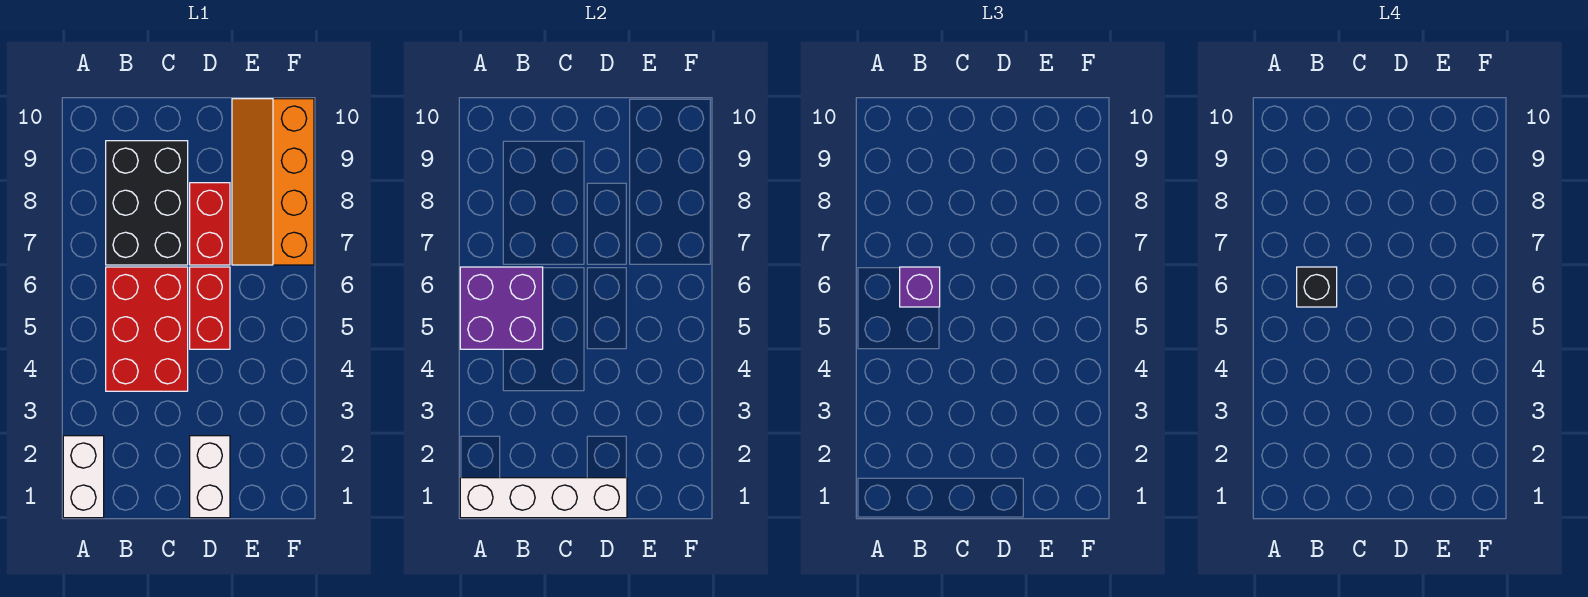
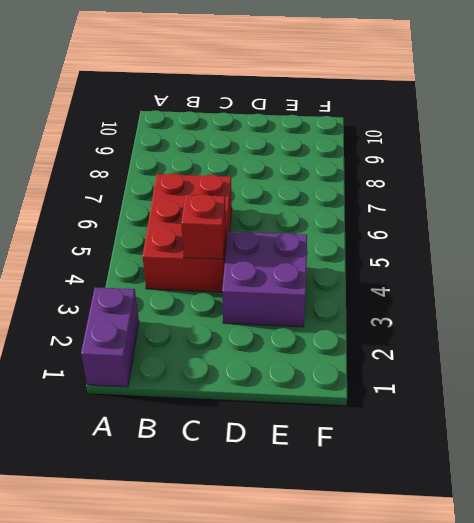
purple brick A1:A2 level 1 -> white brick A1:A2 level 1
red brick C4 level 2 -> none
purple brick D3:E4 level 1 -> purple brick A5:B6 level 2
none -> black brick B7:C9 level 1
none -> white brick D1:D2 level 1

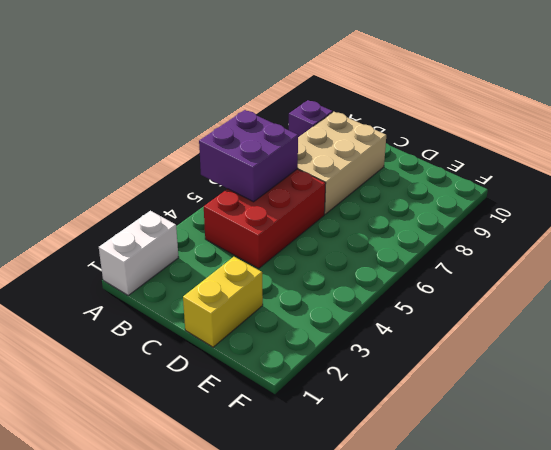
purple brick A9 level 1 -> purple brick B6 level 3
tan brick B7:C9 level 1 -> black brick B7:C9 level 1
yellow brick D1:D2 level 1 -> white brick D1:D2 level 1
none -> red brick D5:D6 level 1
none -> red brick D7:D8 level 1

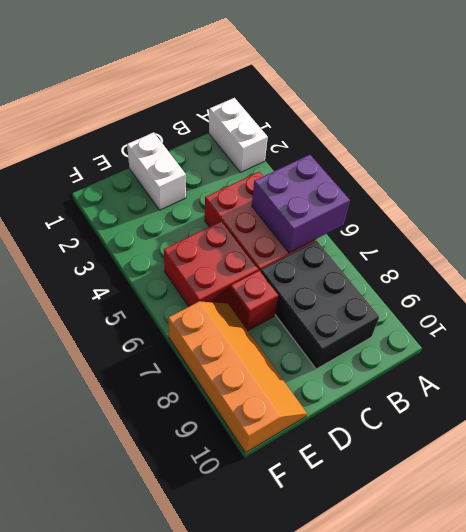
red brick D5:E6 level 1 -> red brick D5:D6 level 1
red brick D7 level 1 -> red brick D7:D8 level 1
none -> white brick A1:D1 level 2
none -> purple brick B6 level 3

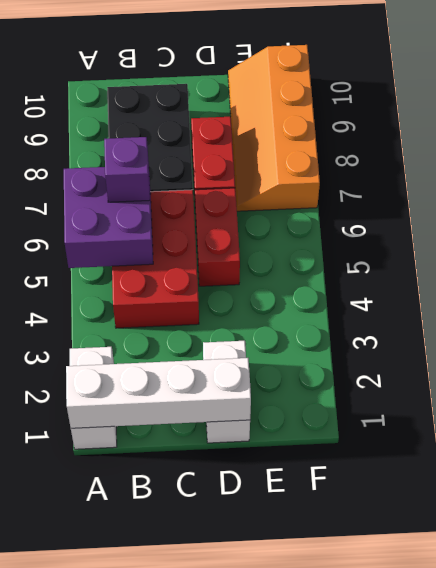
none -> black brick B6 level 4

